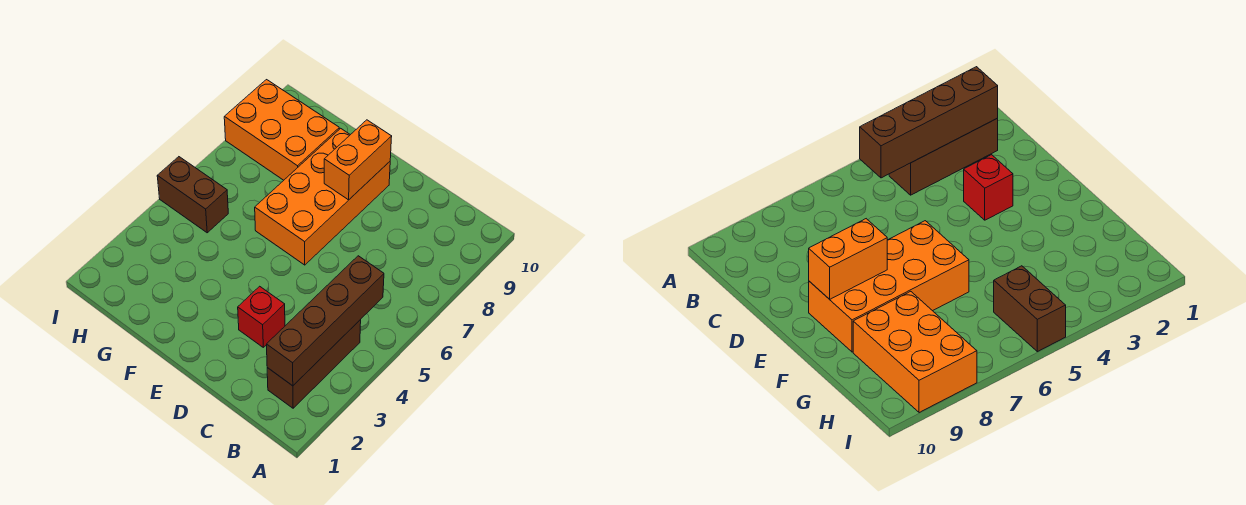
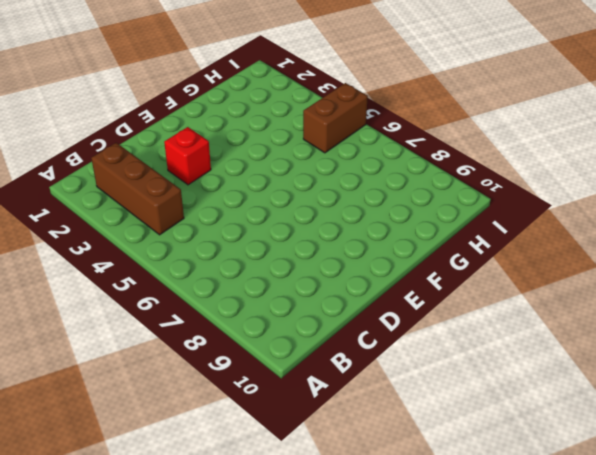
none -> orange brick E6:F9 level 1
none -> orange brick G8:I9 level 1

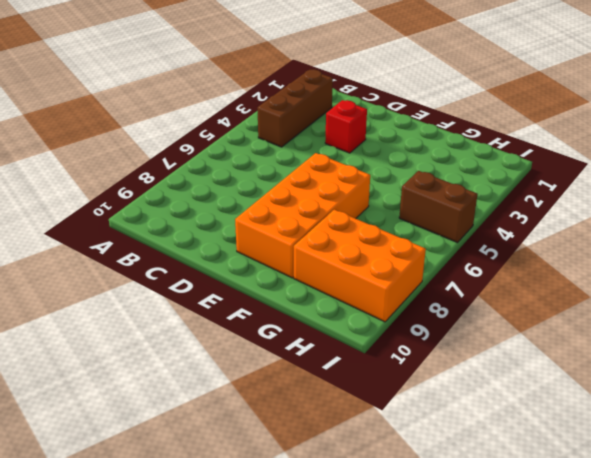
none -> brown brick B2:B5 level 2
none -> orange brick E8:E9 level 2

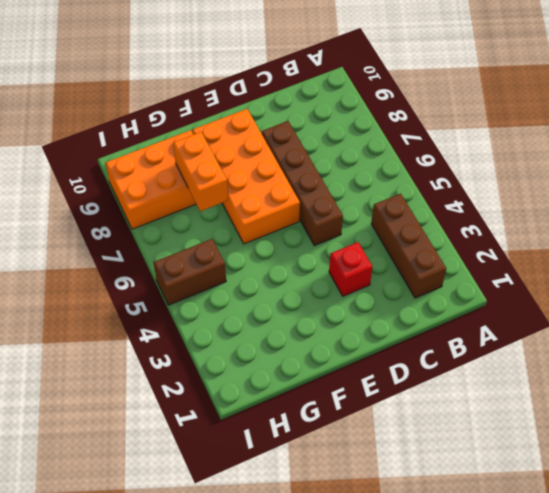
brown brick D5:D8 level 1 -> brown brick B2:B5 level 2
orange brick G7:G8 level 2 -> orange brick E8:E9 level 2

